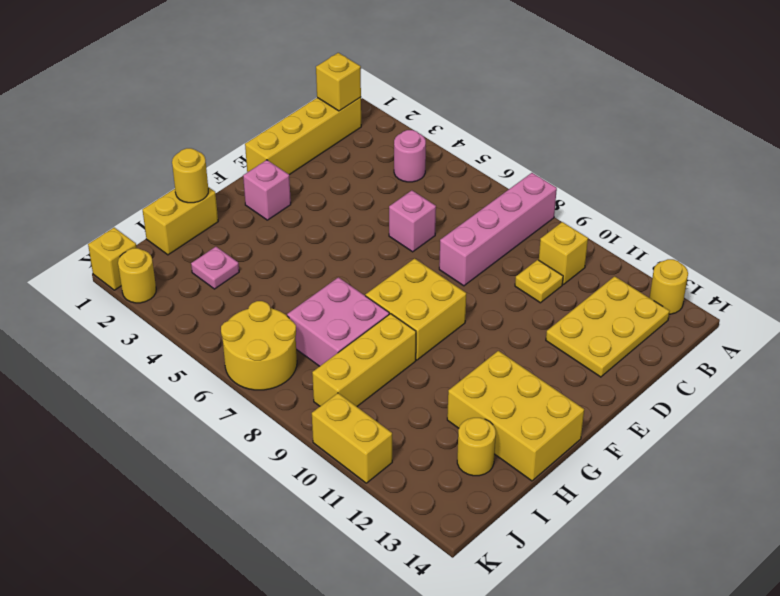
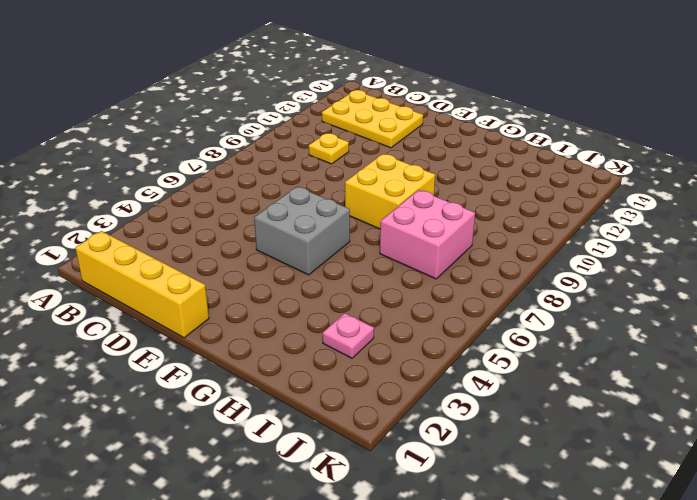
grey brick E5:F6 level 1 -> none
none -> pink brick A8:D8 level 1
none -> yellow round brick A13 level 1
none -> pink round brick B4 level 1

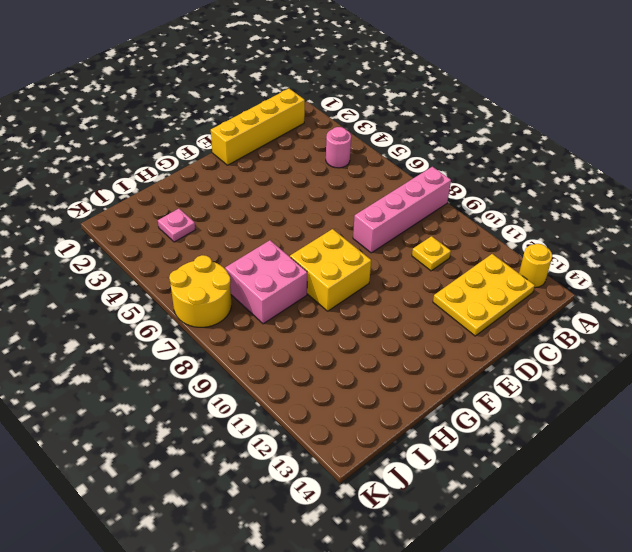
none -> yellow brick B10 level 1
none -> pink brick D6 level 1
none -> pink brick F2 level 1

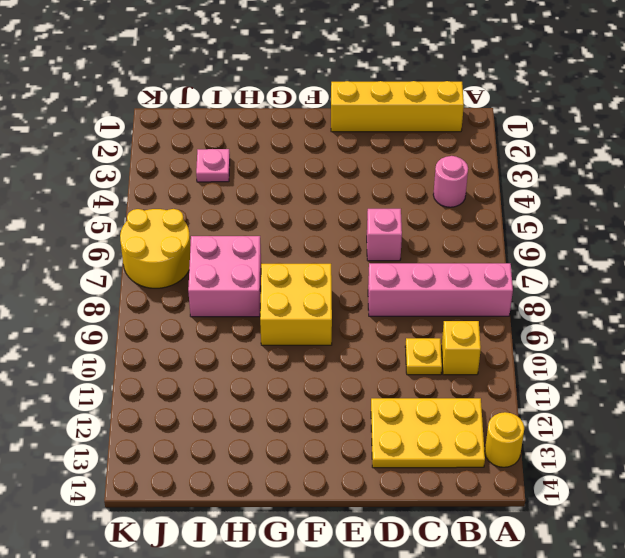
none -> pink brick F2 level 1
none -> yellow brick G12:H14 level 1
none -> yellow brick H1:I1 level 1

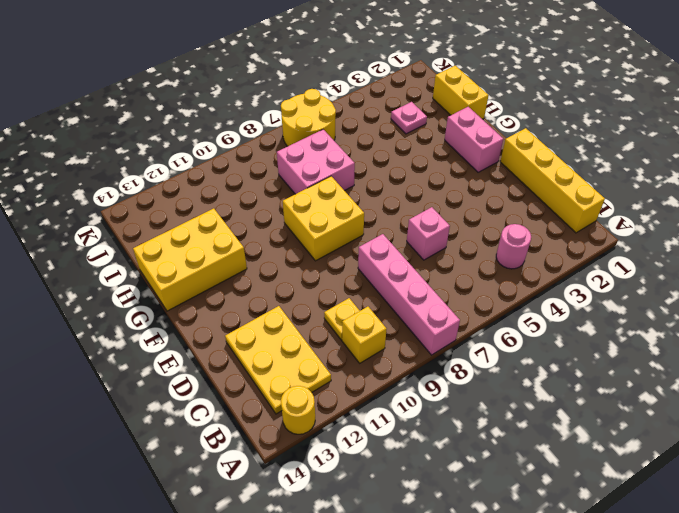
pink brick F2:G2 level 1 -> pink brick F2 level 1
none -> yellow brick H9:J9 level 1
none -> yellow round brick I13 level 1
none -> yellow brick K1 level 1

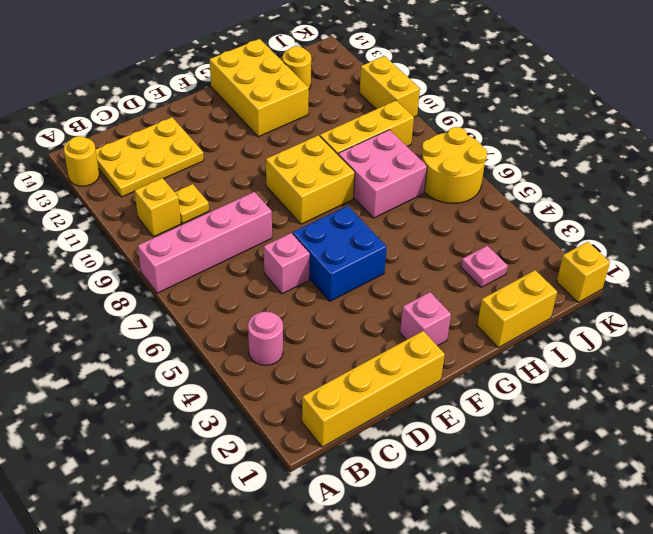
blue brick E5:F6 level 1 -> none
none -> yellow round brick K2 level 1
none -> yellow brick B1 level 2
none -> yellow round brick H1 level 2

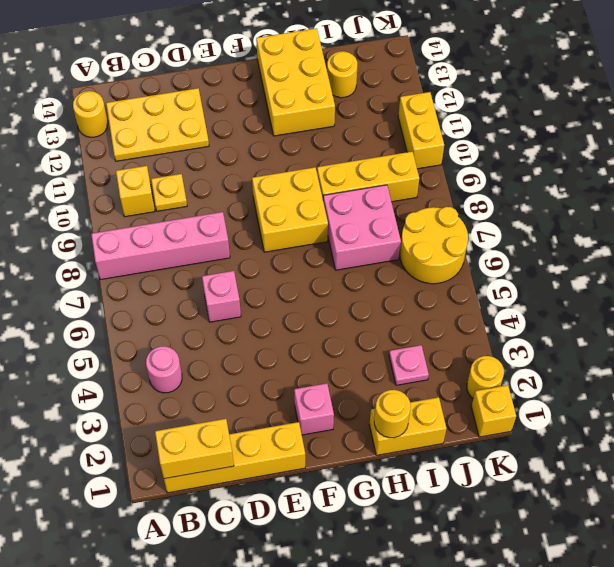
yellow brick B1:C1 level 2 -> yellow brick B1 level 2

